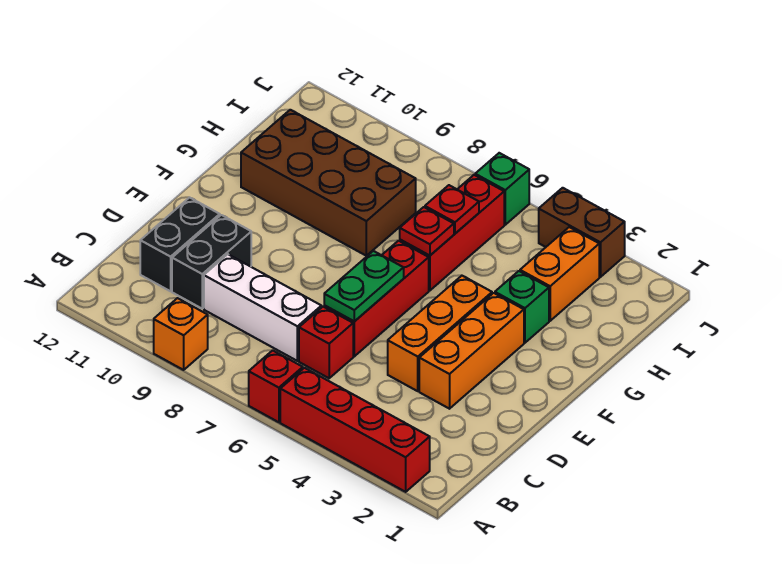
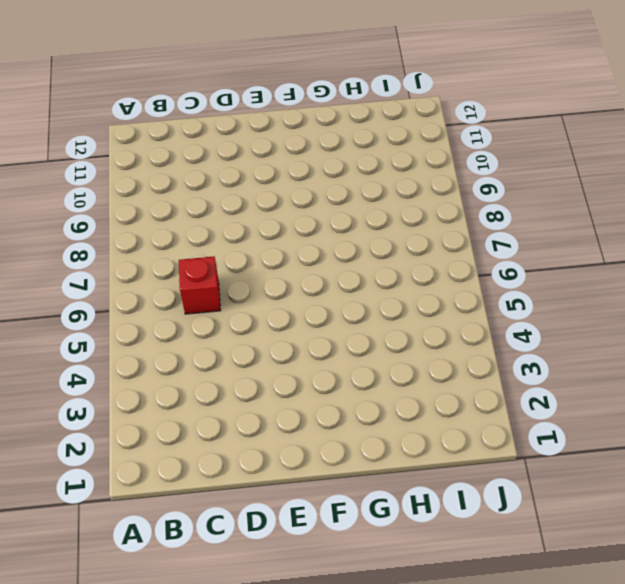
none -> red brick A2:A5 level 1
none -> red brick A6 level 1
none -> orange brick A9 level 1

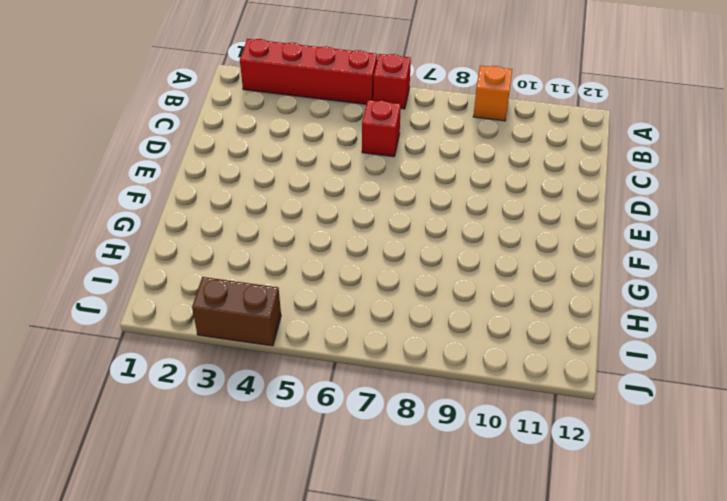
none -> white brick C7:C9 level 1
none -> black brick C10:D10 level 1
none -> black brick C11:D11 level 1

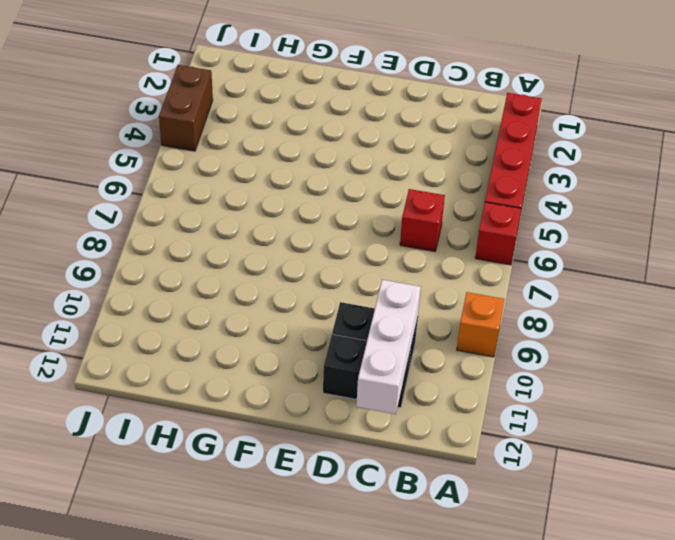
white brick C10:C12 level 2 -> white brick C7:C9 level 1
none -> orange brick D3:F3 level 1
none -> orange brick D4:F4 level 1
none -> red brick D6:F6 level 1

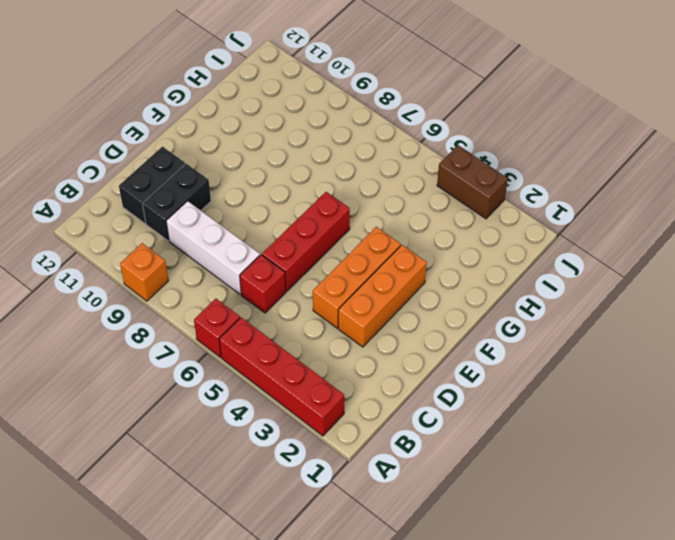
none -> green brick G3 level 1
none -> red brick G6:I6 level 1
none -> brown brick G8:H11 level 1

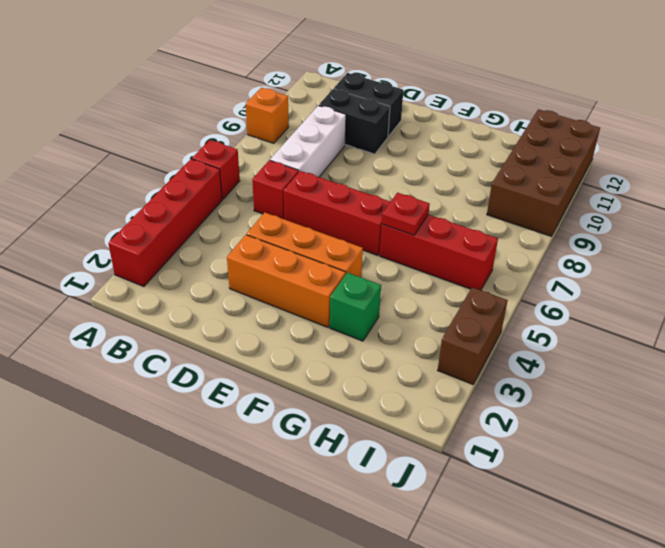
brown brick I9:J12 level 1 -> brown brick G8:H11 level 1
none -> orange brick H3:I3 level 1
none -> green brick J6 level 1
none -> green plate D6:E6 level 2

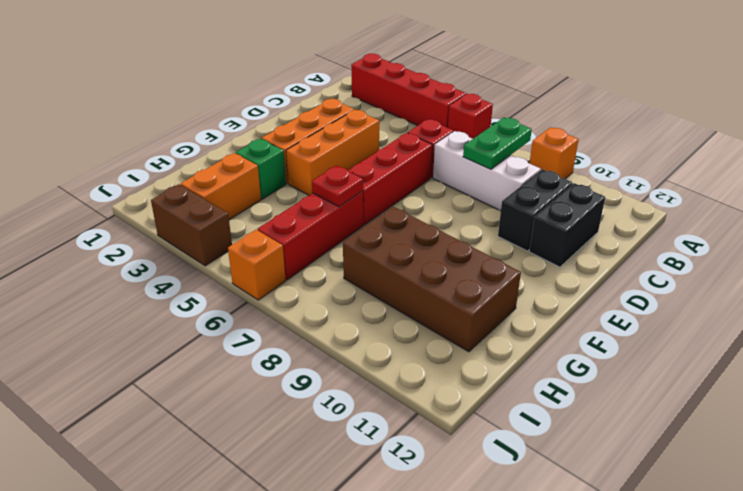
green plate B8:C8 level 2 -> green plate D6:E6 level 2
orange brick J6 level 1 -> green brick J6 level 1
none -> red plate H6 level 2

